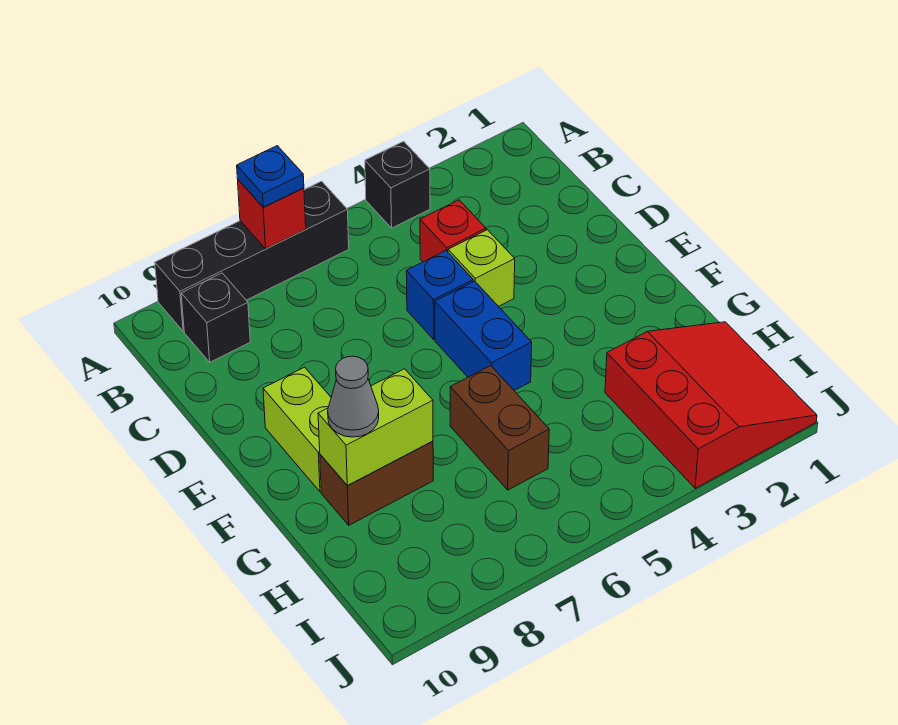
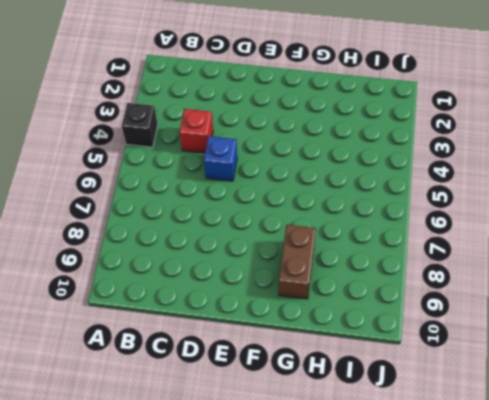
none -> black brick A6:A9 level 1
none -> black brick B9 level 1
none -> lime brick D4 level 1

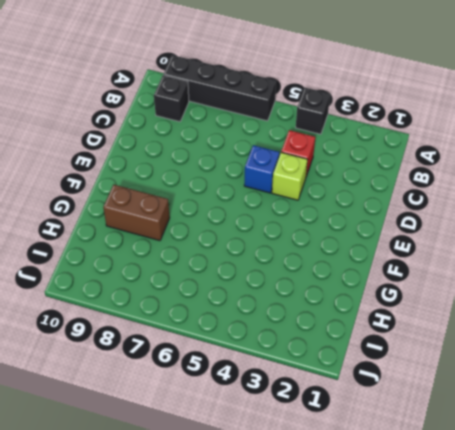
none -> blue brick E5:F5 level 1
none -> lime brick E9:F9 level 1
none -> brown brick G6:H6 level 1

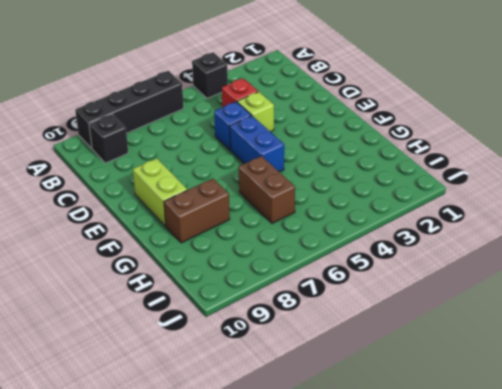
none -> red slope H1:J3 level 1 top 3
none -> red brick A7 level 2
none -> lime brick G8:G9 level 2

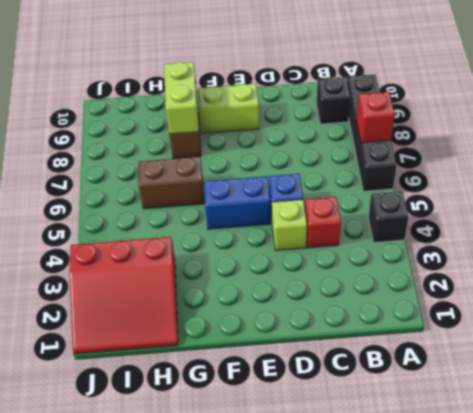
none -> blue plate A7 level 3
none -> grey cone G9 level 3

